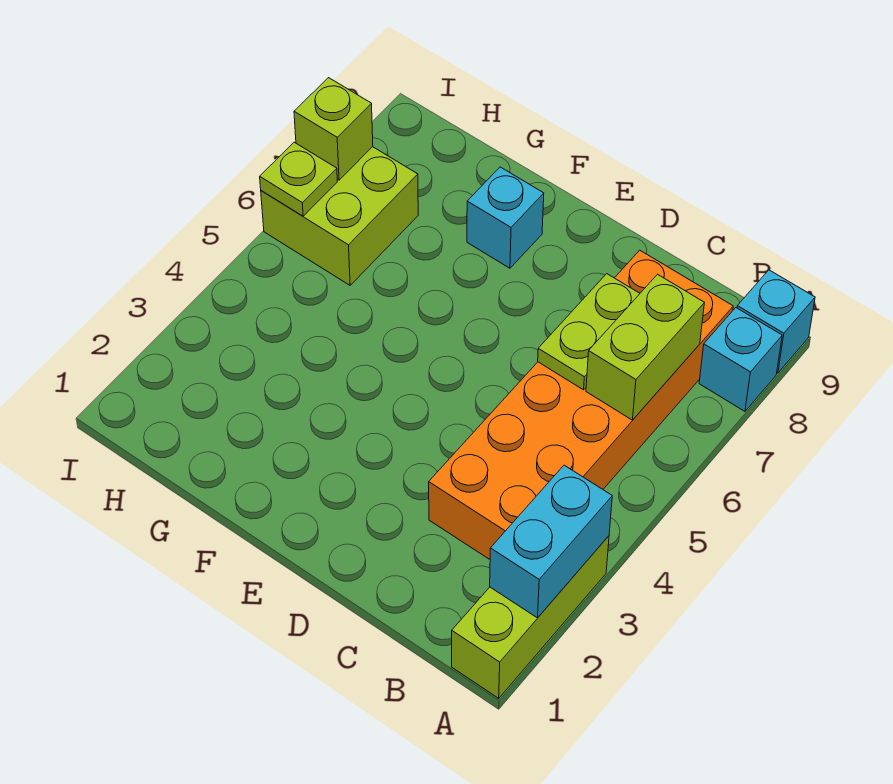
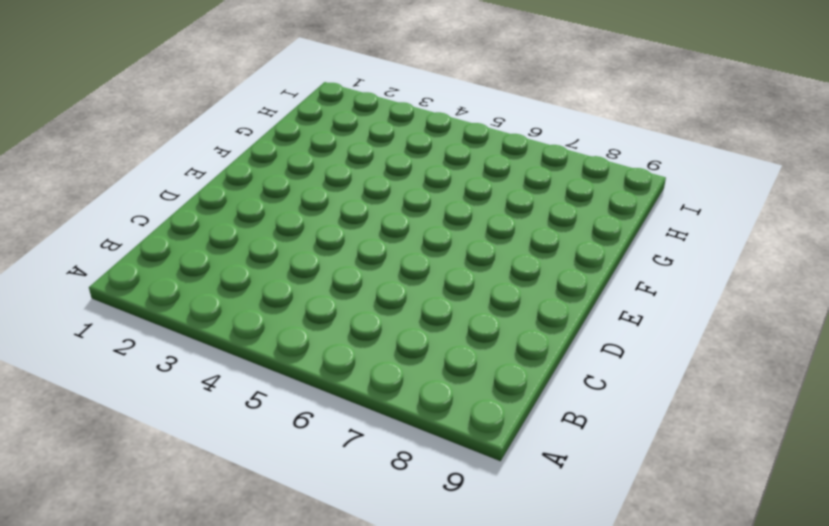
none -> lime brick A1:A3 level 1
none -> cyan brick A8 level 1

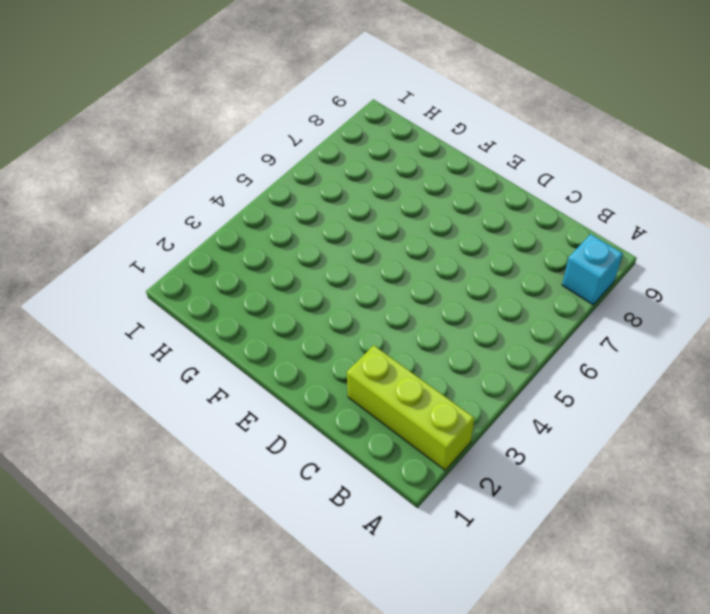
lime brick A2:C2 level 1 -> lime brick A1:A3 level 1
none -> cyan brick A9 level 1
none -> orange brick B3:C8 level 1

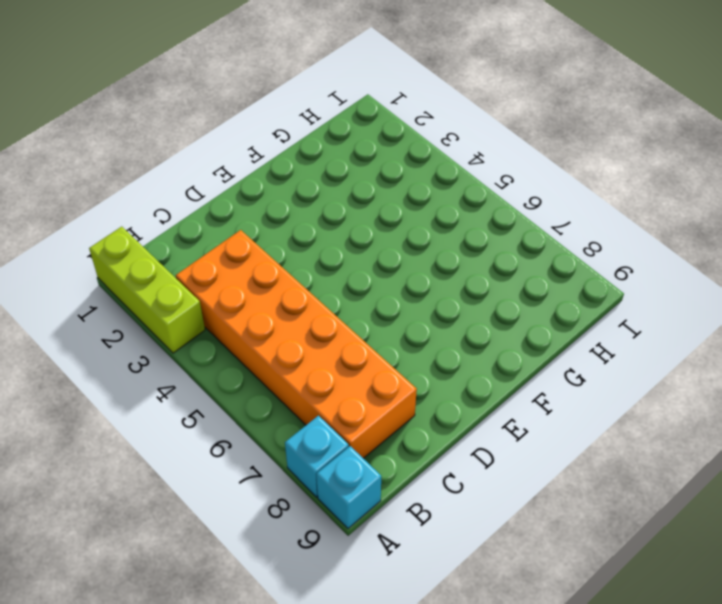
none -> cyan brick F8 level 1
none -> lime brick H6:I7 level 1

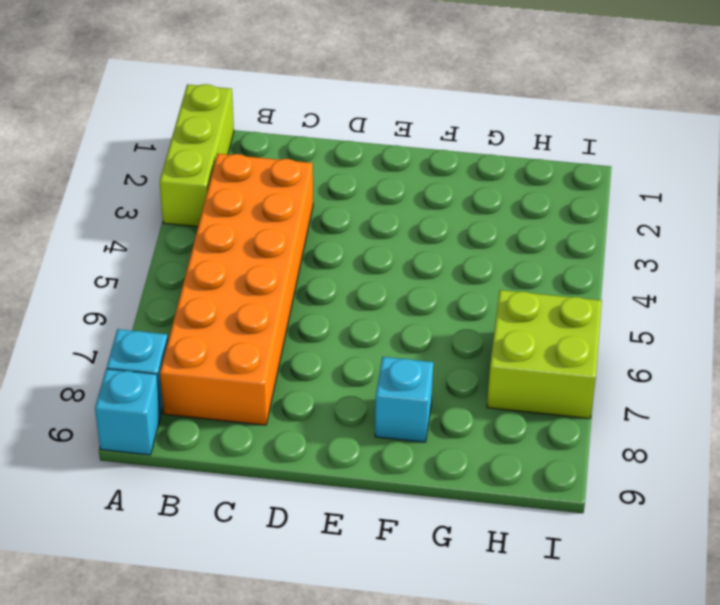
none -> cyan brick A2:A3 level 2
none -> lime brick B6:B7 level 2

